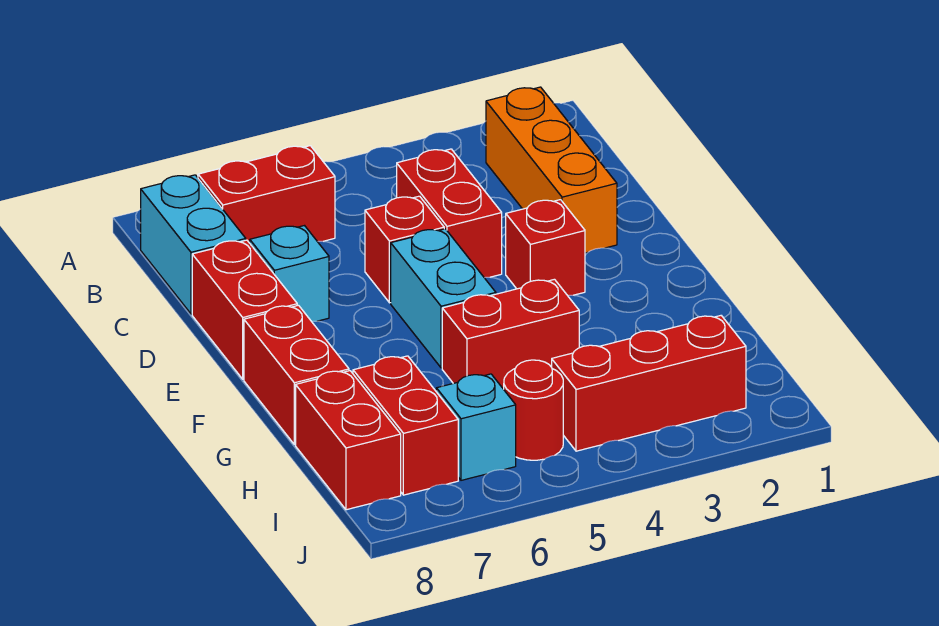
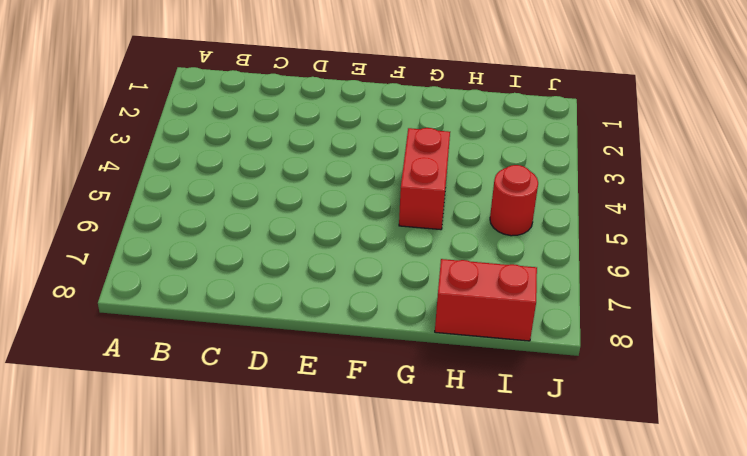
none -> orange brick B2:D2 level 1
none -> red brick B6:B7 level 1
none -> cyan brick B8:C8 level 1

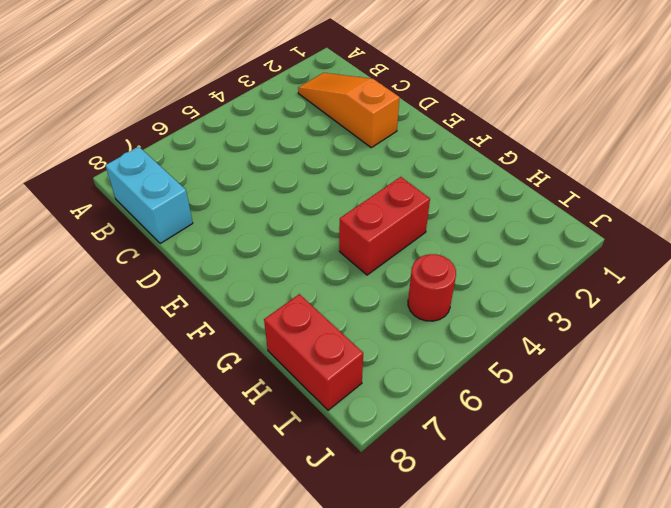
orange slope B2:D2 level 1 top D -> orange brick B2:D2 level 1
none -> red brick B6:B7 level 1
none -> red brick C4:D4 level 1
none -> red brick D5 level 1

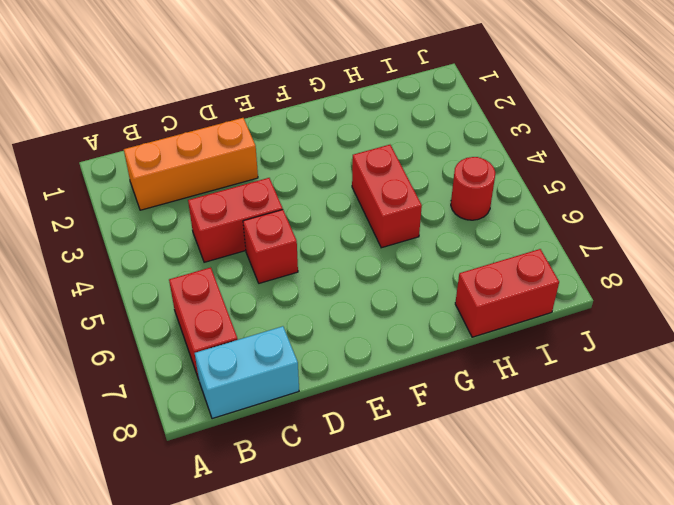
none -> cyan brick D7 level 1
none -> red brick D8:E8 level 1
none -> red brick E3 level 1

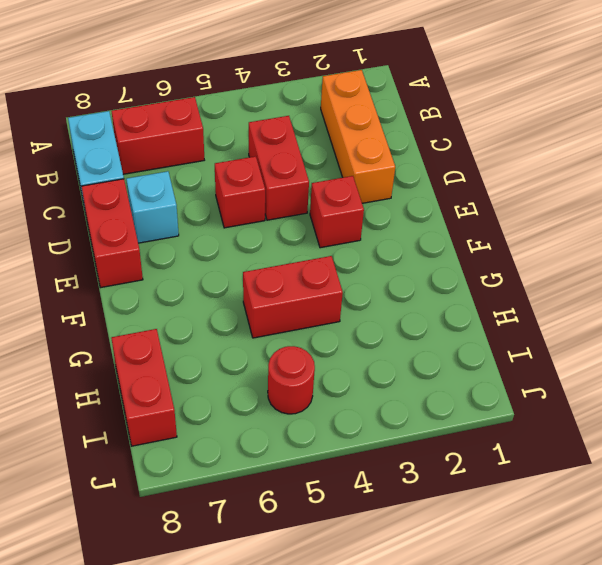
none -> cyan brick E5:F5 level 1
none -> red brick F8:G8 level 1
none -> red brick H7:I7 level 1

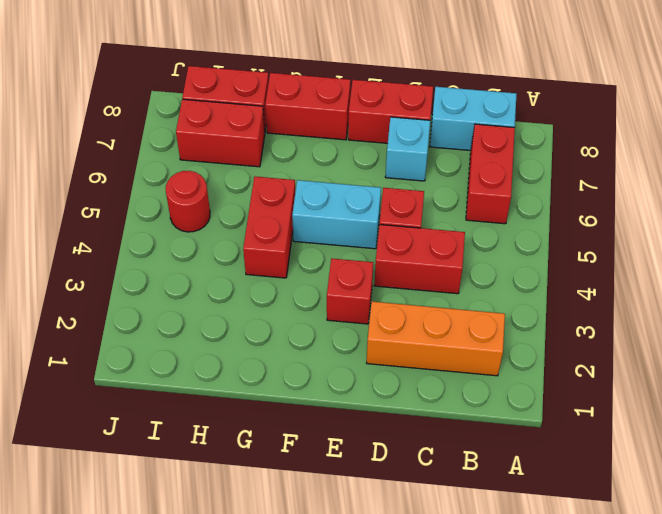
none -> red brick I2:I4 level 1
none -> cyan brick I6 level 1

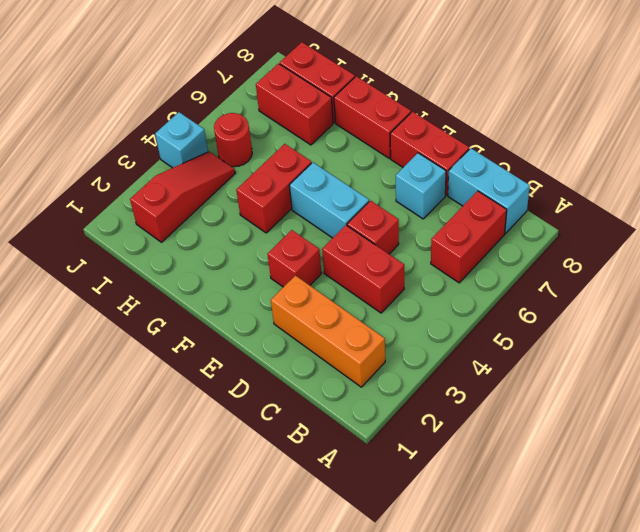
red slope I2:I4 level 1 top 2 -> red brick I2:I4 level 1
cyan brick J4 level 1 -> cyan brick I6 level 1

